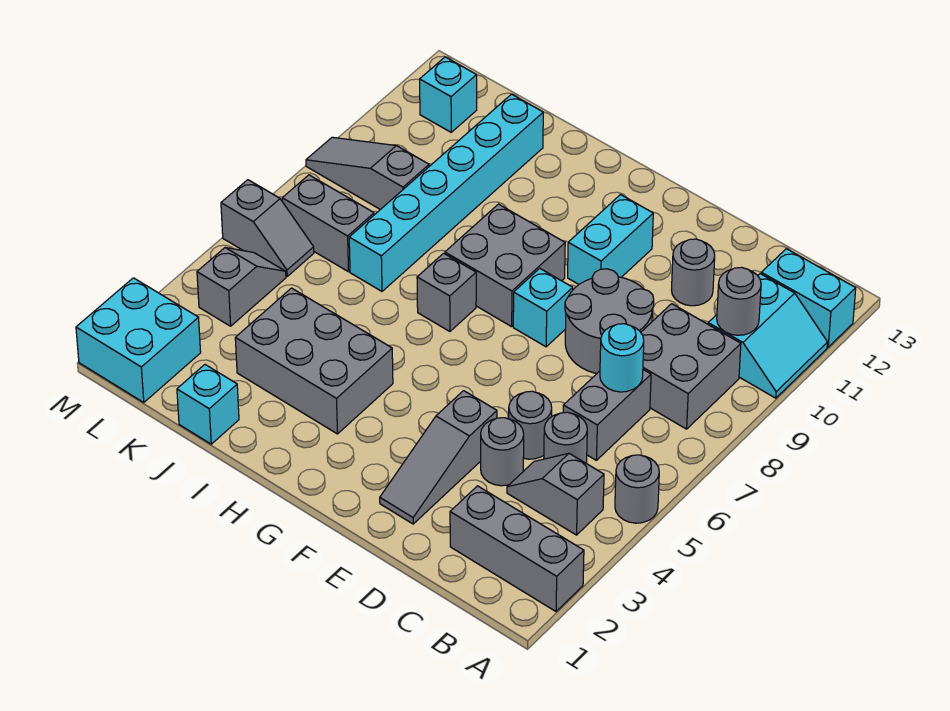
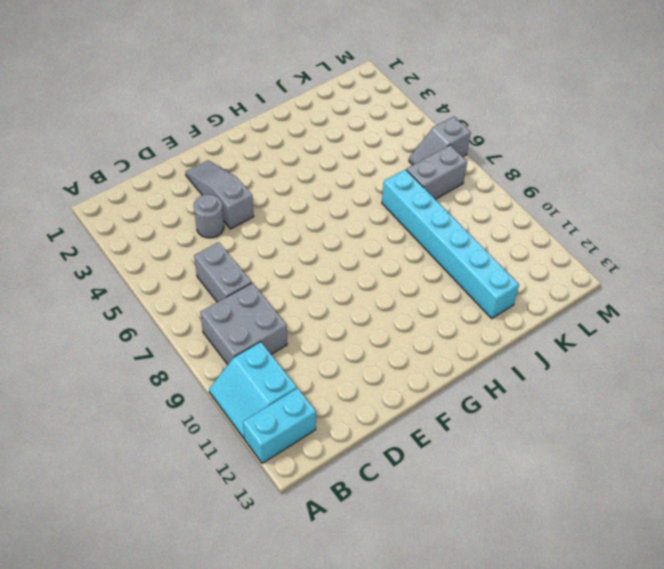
none -> grey brick A2:C2 level 1
none -> grey round brick A5 level 1
none -> grey slope B4:C4 level 1 top B

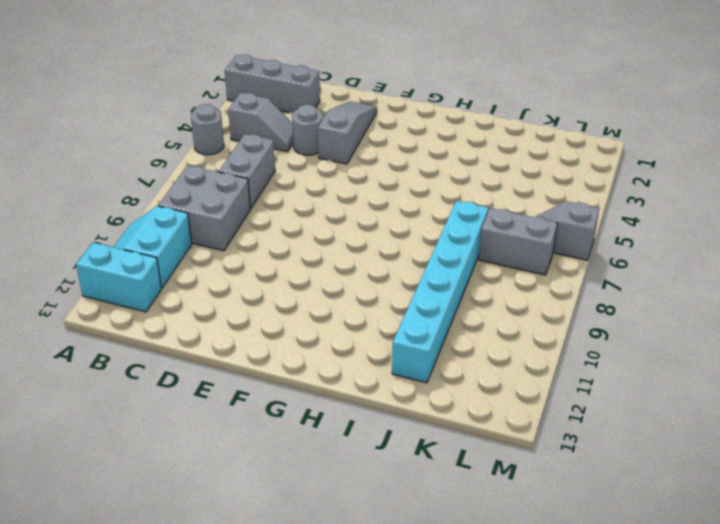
none -> grey round brick C5 level 1
none -> grey round brick D5 level 1
none -> grey round brick D8:E9 level 1

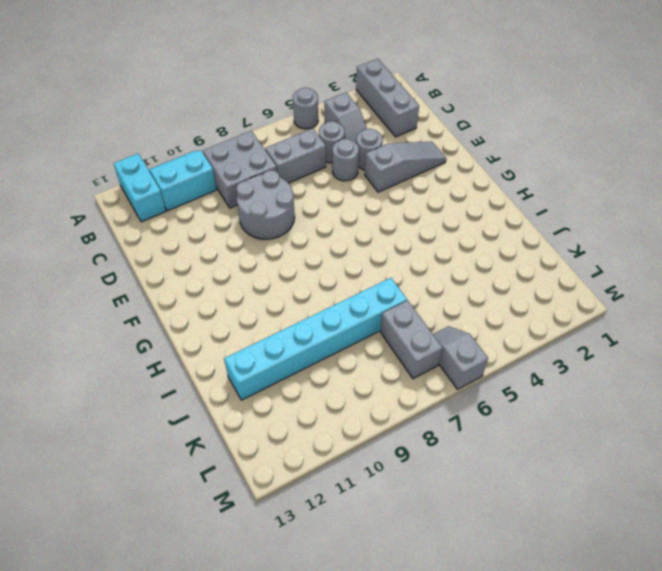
none -> grey round brick D11 level 1
none -> cyan brick F8 level 1
none -> cyan brick F10:F11 level 1

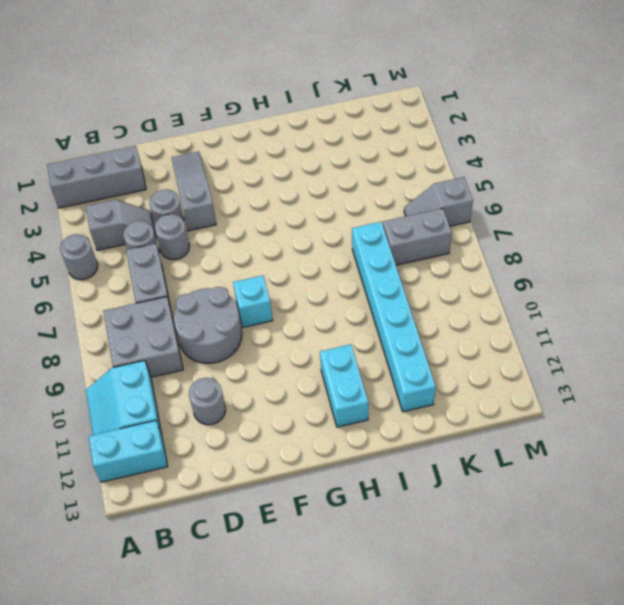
cyan brick H11:H12 level 1 -> cyan brick F10:F11 level 1
none -> grey brick G8:H9 level 1
none -> grey brick H3:J4 level 1
none -> grey brick H7 level 1

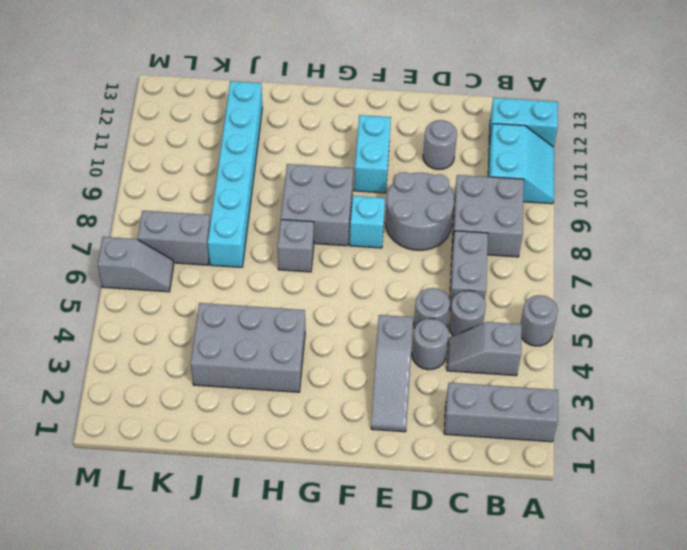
none -> cyan brick J1 level 1
none -> grey slope K9:M9 level 1 top K
none -> cyan brick L1:M2 level 1

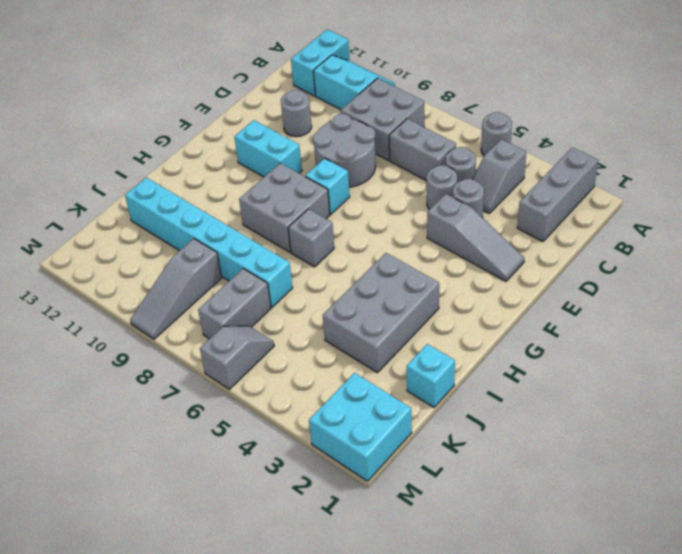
none -> grey slope L4:L5 level 1 top 4
none -> cyan brick L12 level 1
none -> grey round brick B10 level 2

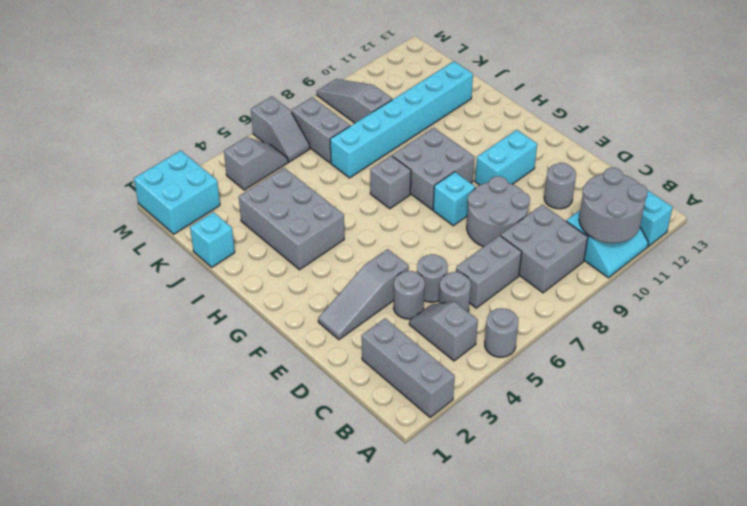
grey round brick A10:B11 level 2 -> grey round brick B10 level 2
none -> cyan brick L12 level 1
none -> cyan round brick C7 level 2

